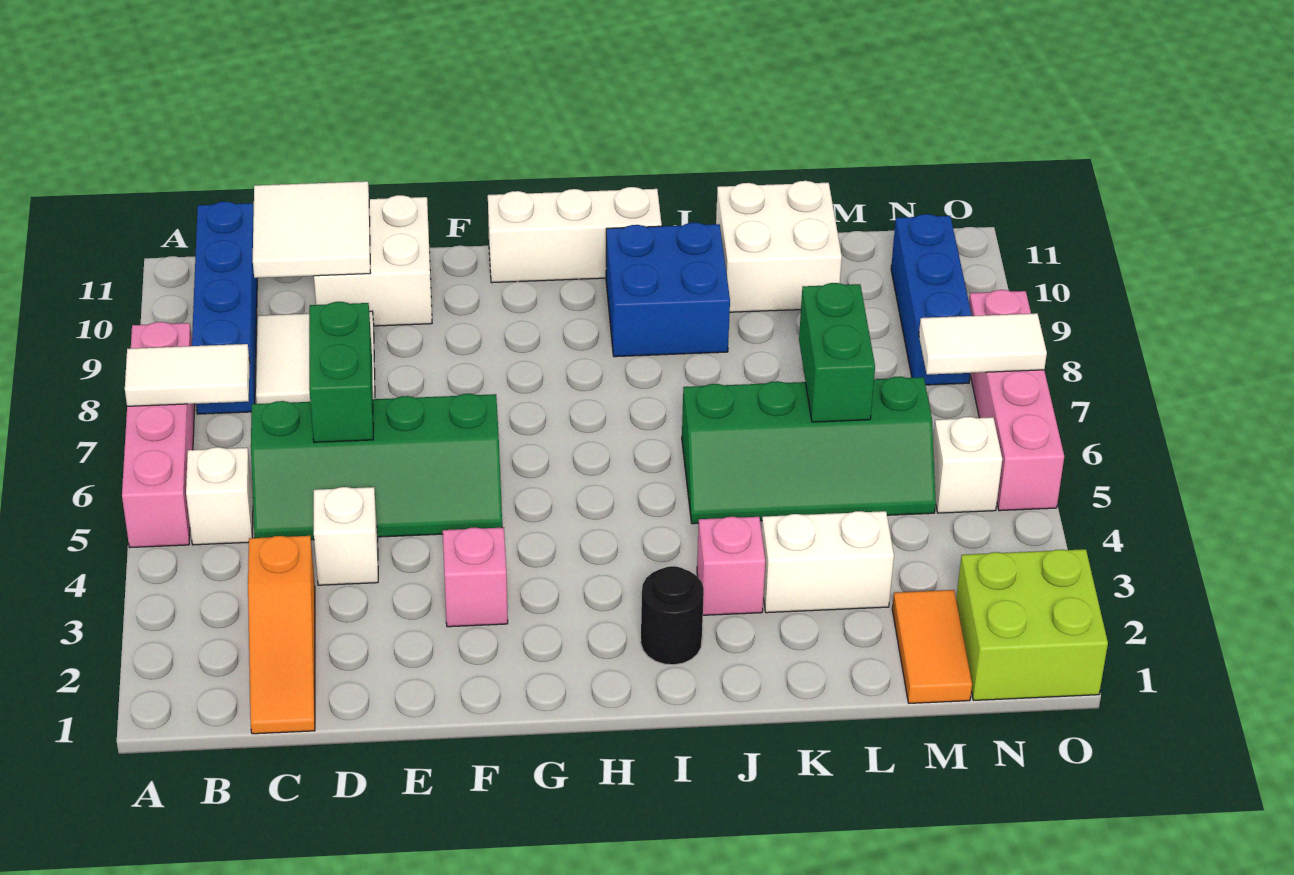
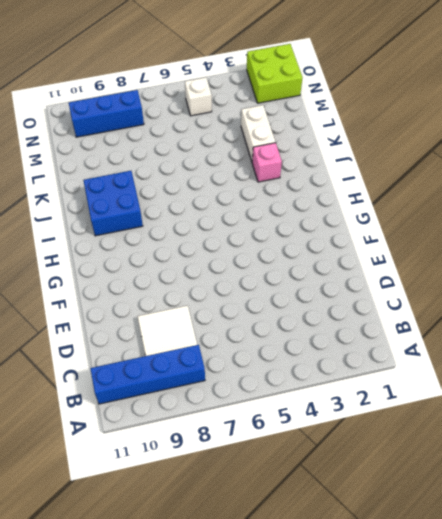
none -> pink brick A5:A8 level 1
none -> white brick B5 level 1
none -> orange slope C1:C3 level 1 top 3

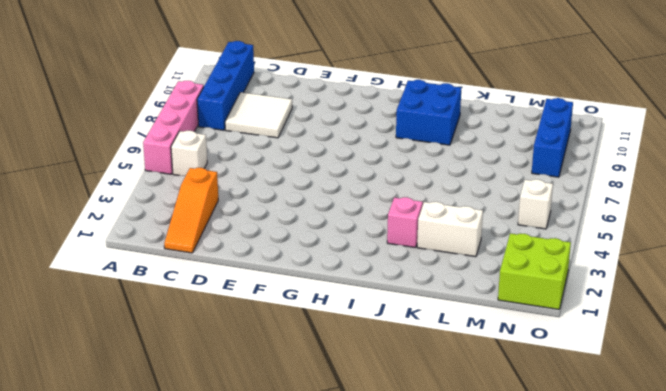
none -> green slope C5:F6 level 1 top 6
none -> white brick D4 level 1
none -> white brick D10:E11 level 1

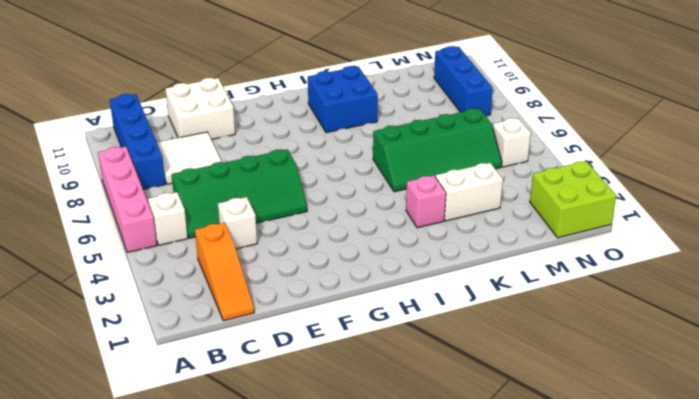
none -> pink brick F3 level 1
none -> white brick G11:I11 level 1
none -> black round brick I2 level 1

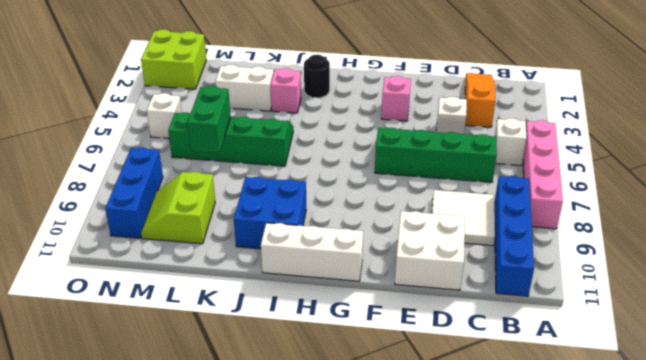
lime slope L9:M10 level 1 top L -> white brick K10:L11 level 1
none -> orange tile M1:M2 level 1
none -> pink brick O5:O8 level 1
none -> white tile A7:B7 level 2

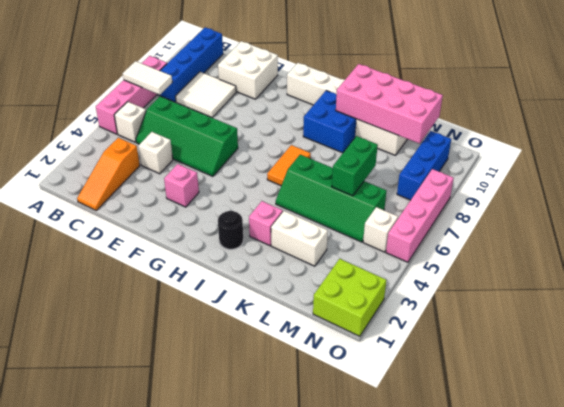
orange tile I6:I7 level 1 -> orange tile M1:M2 level 1
pink brick J10:M11 level 2 -> none
none -> white tile C10:D11 level 2
none -> green brick D6:D7 level 2
none -> white tile N7:O7 level 2

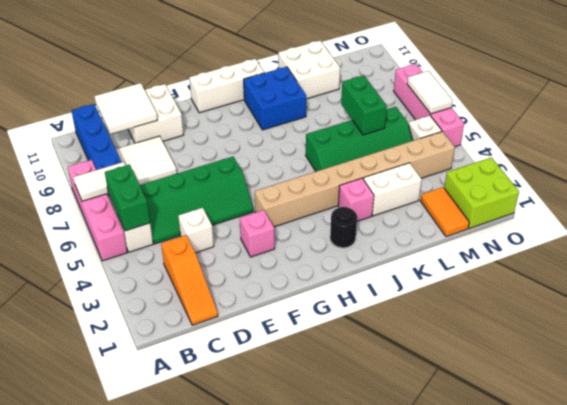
green brick B5:B6 level 2 -> green brick D6:D7 level 2
tan brick G4:N4 level 1 -> none
white tile O6:O7 level 2 -> white tile N7:O7 level 2
none -> blue brick N8:N10 level 1

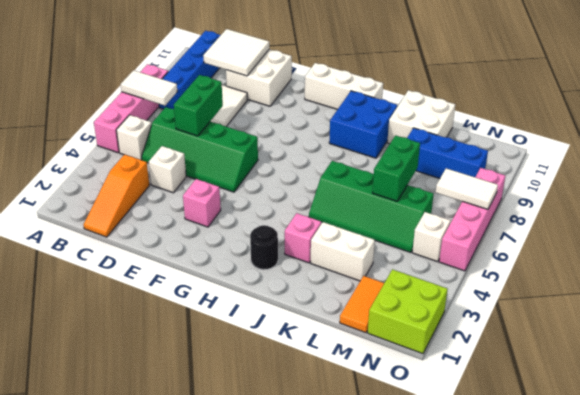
blue brick L9:N9 level 1 -> blue brick N8:N10 level 1

